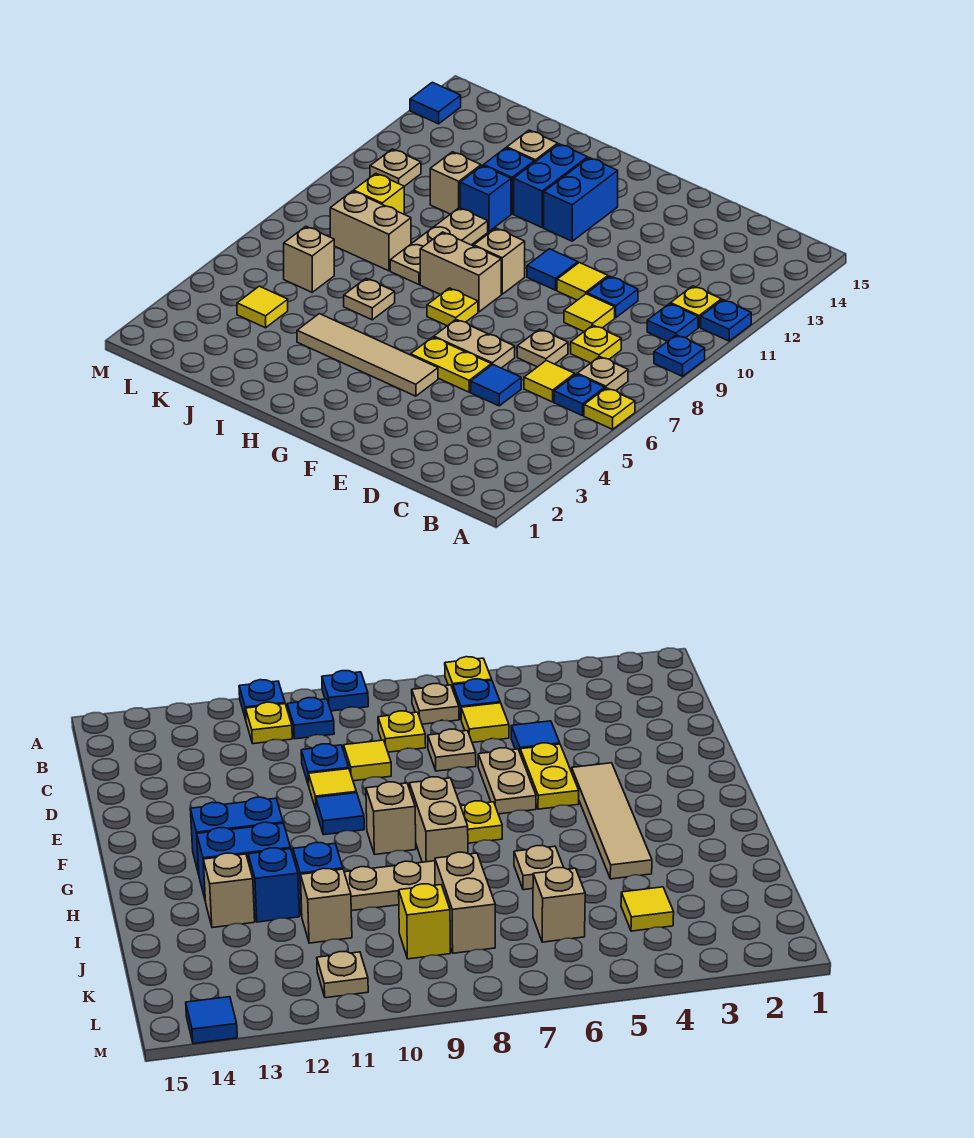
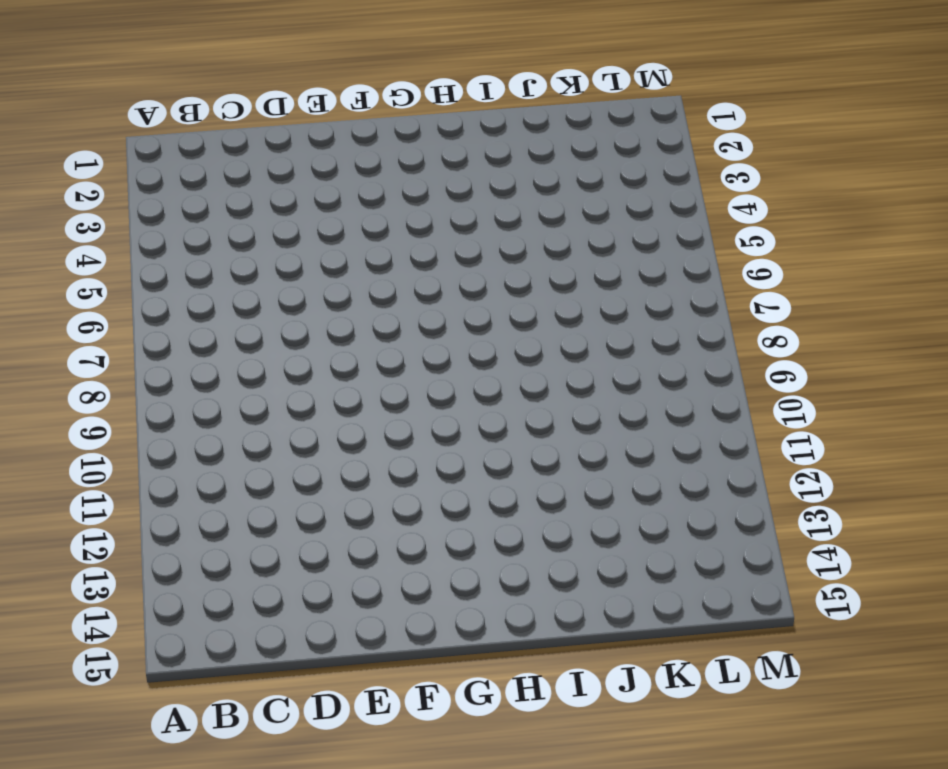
none -> yellow plate A6 level 1
none -> blue plate A9 level 1
none -> blue plate A11 level 1
none -> blue plate B6 level 1

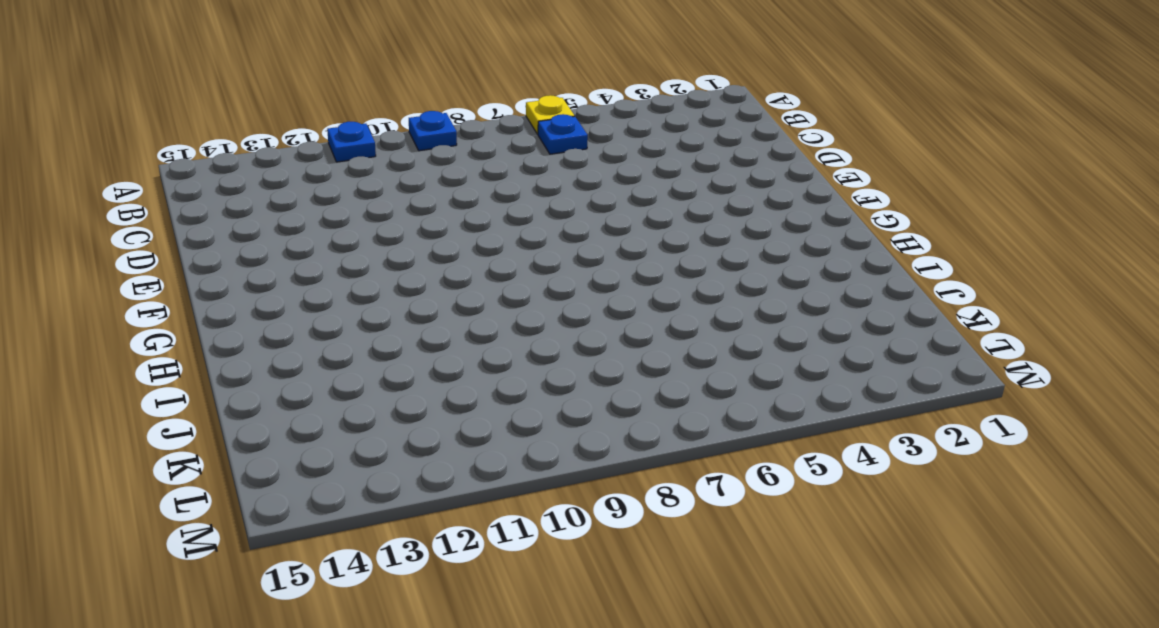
none -> tan plate B7 level 1
none -> blue plate B10 level 1
none -> yellow plate B11 level 1
none -> yellow tile C6 level 1

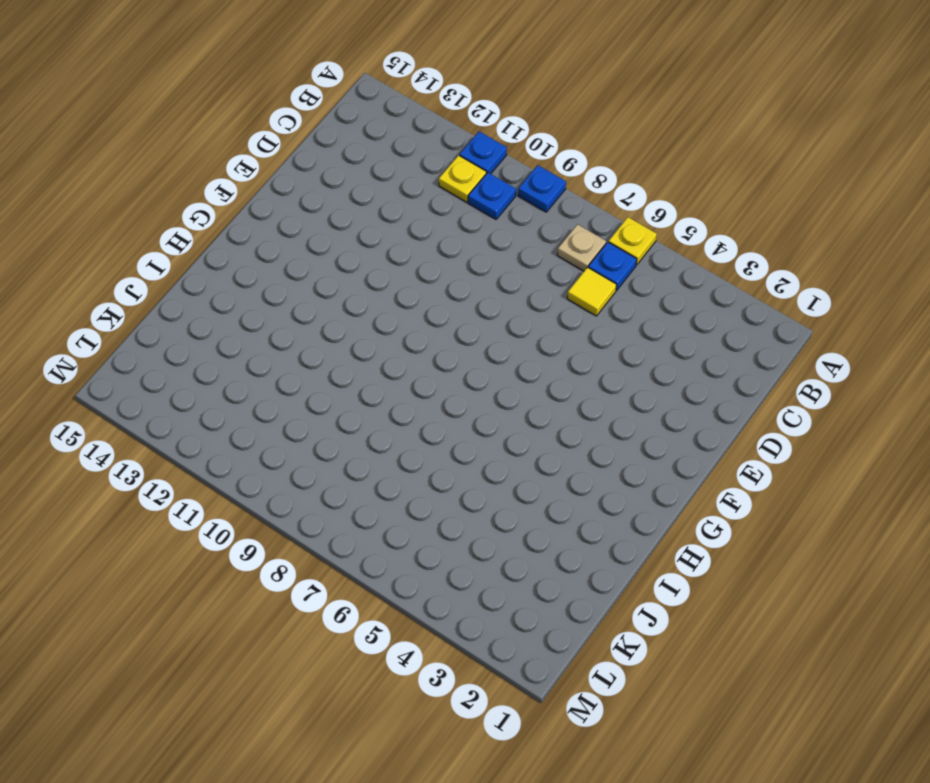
none -> yellow plate C8 level 1
none -> blue tile D5 level 1
none -> tan plate D7 level 1
none -> yellow tile D9 level 1

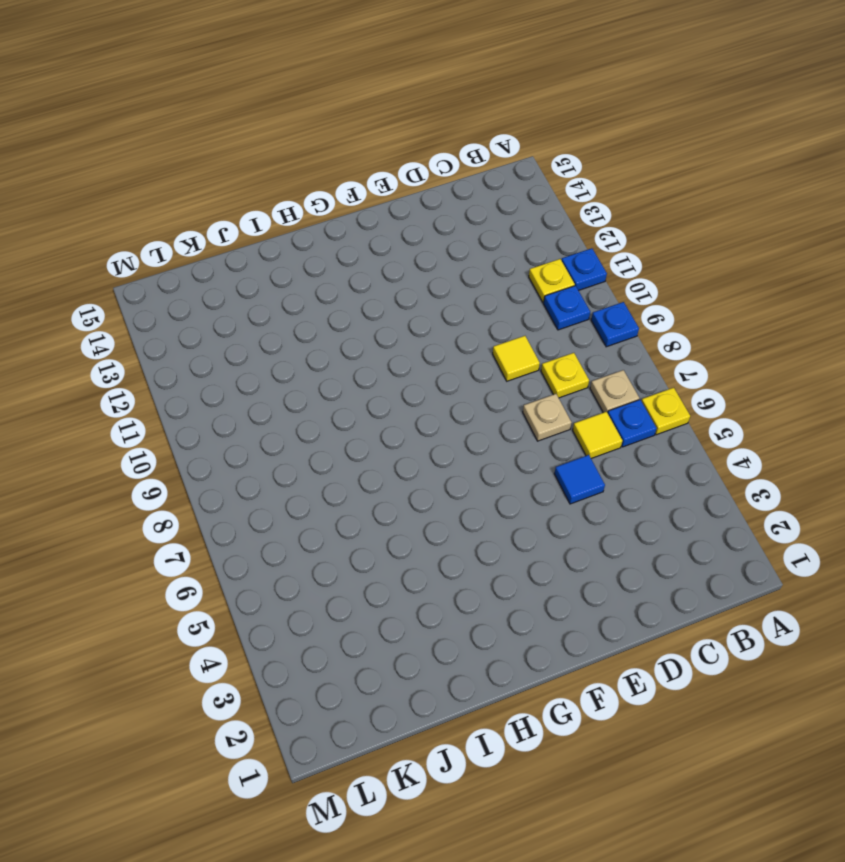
none -> blue plate D10 level 1
none -> yellow plate E5:F5 level 1
none -> tan plate E6:F6 level 1
none -> yellow tile E10 level 1

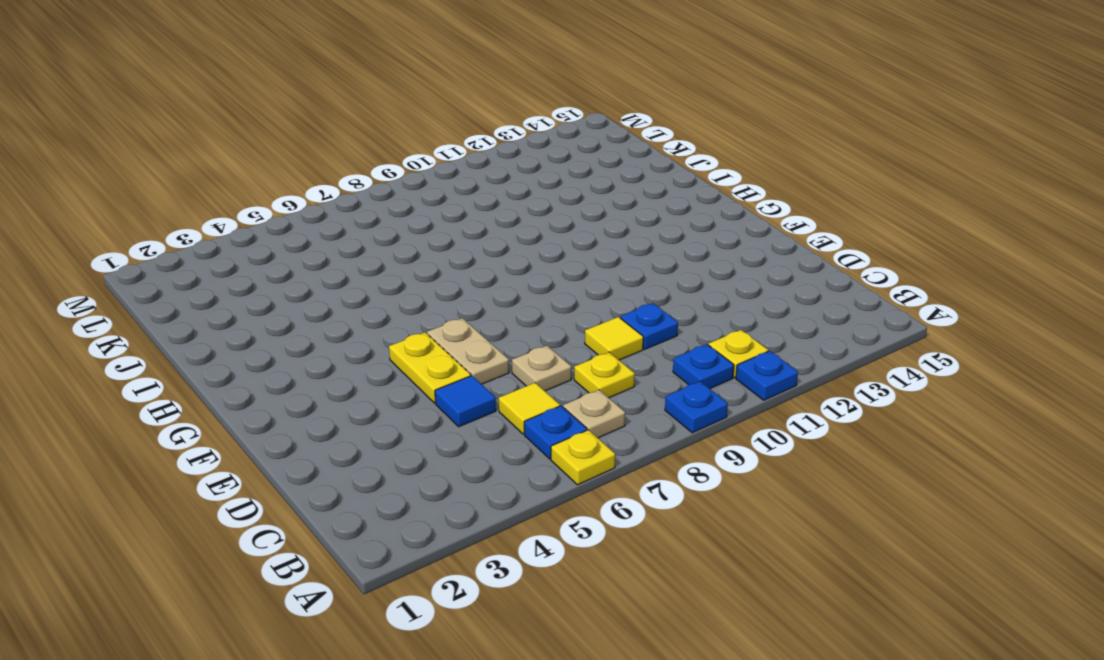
none -> yellow tile E10 level 1
none -> tan tile F4:I4 level 1
none -> blue tile F10 level 1
none -> yellow plate G7 level 1

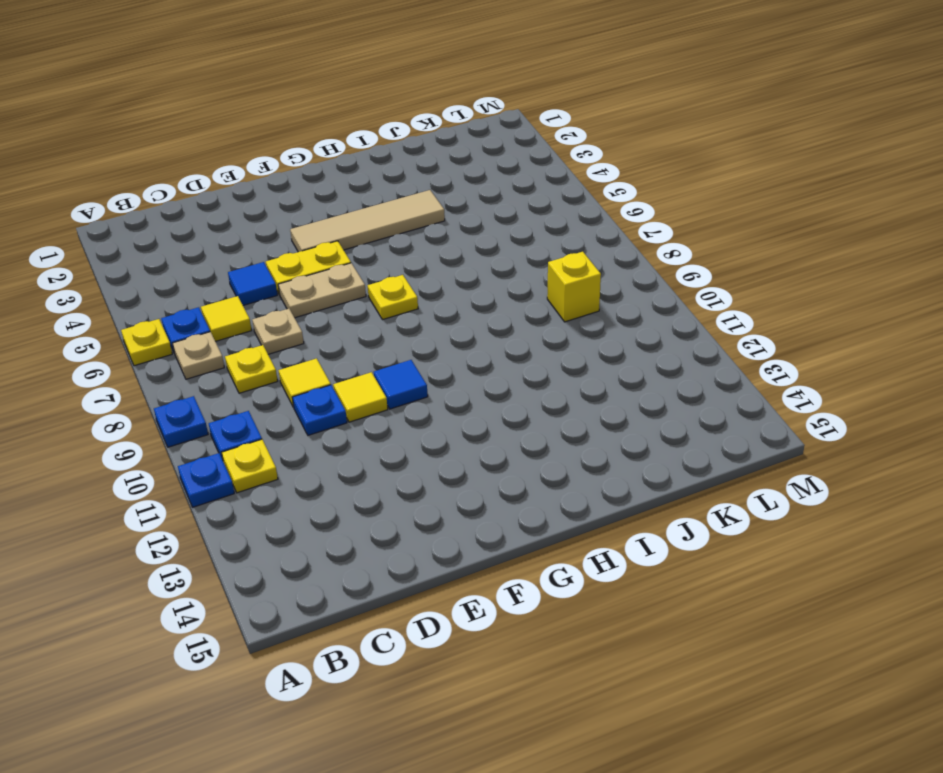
none -> tan brick G8:H8 level 1
none -> tan brick G9 level 1
none -> blue brick G12:G13 level 1
none -> blue brick H12:H13 level 1

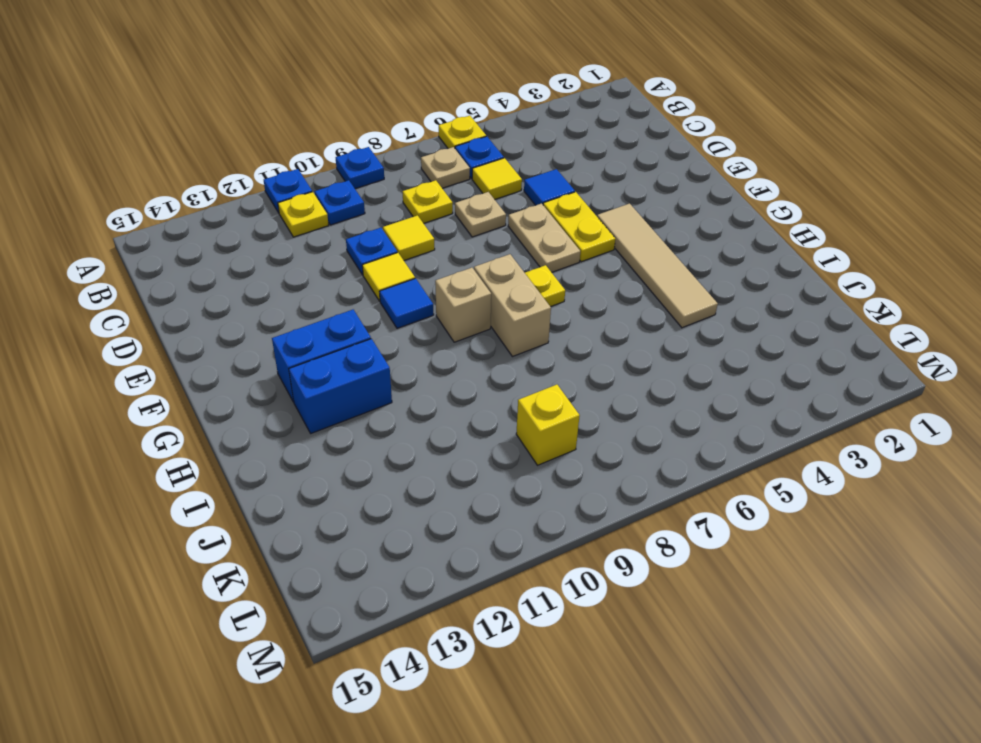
none -> tan plate I6 level 1
none -> tan plate I8:I10 level 1
none -> blue brick I11 level 1
none -> blue brick I12 level 1

